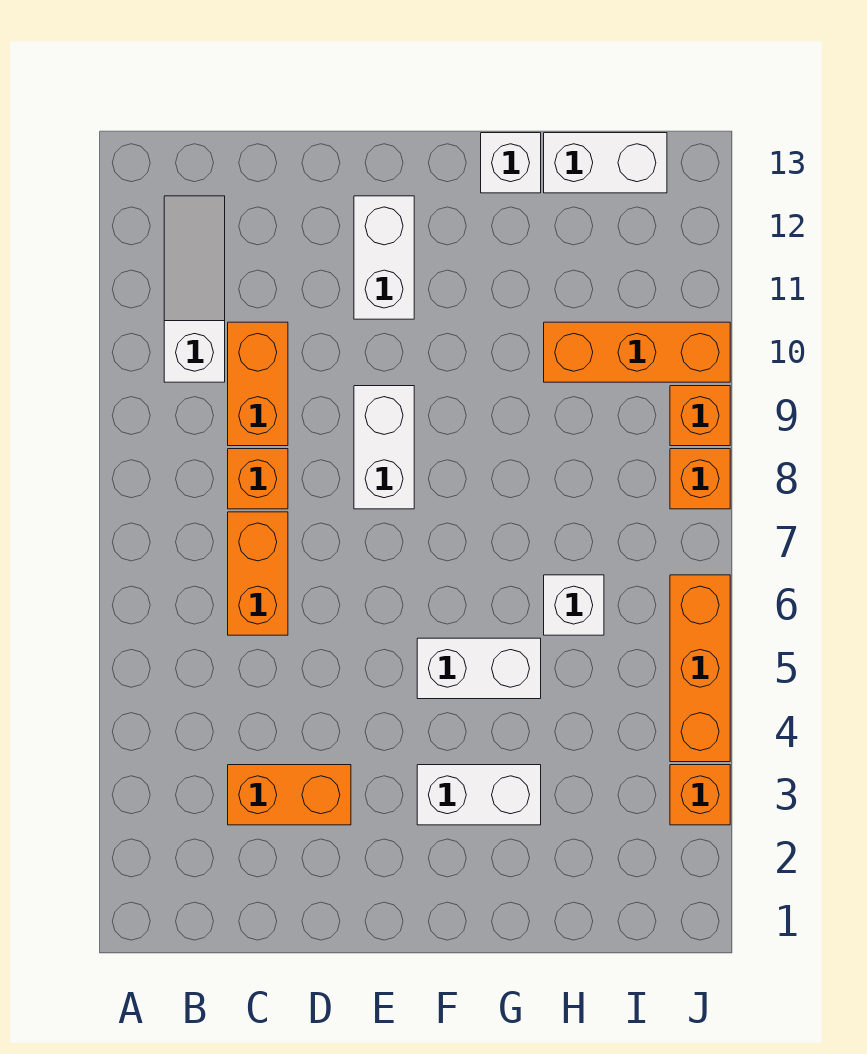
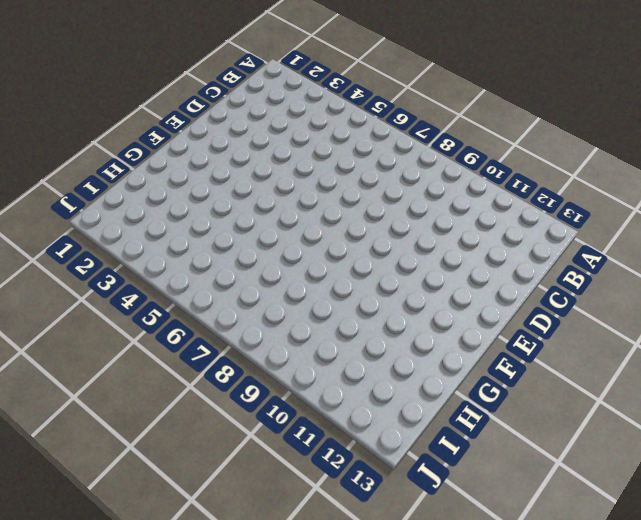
none -> white slope B10:B12 level 1 top 10
none -> orange brick C3:D3 level 1
none -> orange brick C6:C7 level 1

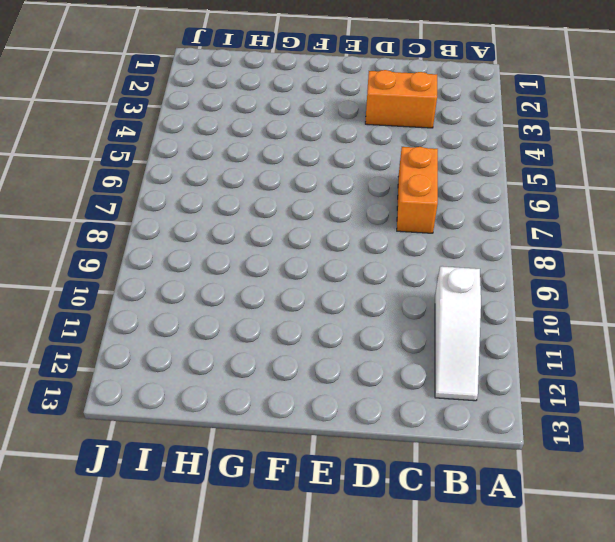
none -> orange brick C8 level 1
none -> orange brick C9:C10 level 1
none -> white brick E8:E9 level 1

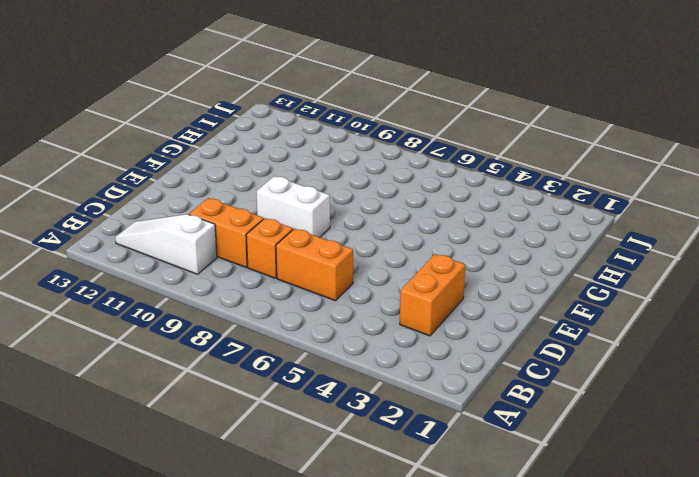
none -> white brick E11:E12 level 1
none -> white brick F3:G3 level 1
none -> white brick F5:G5 level 1

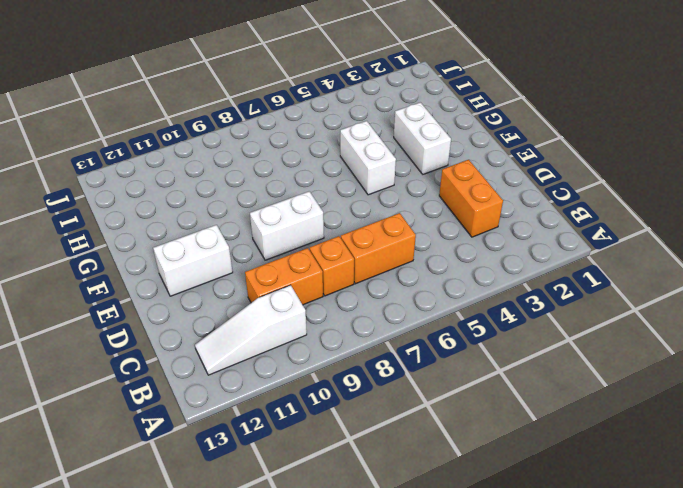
none -> white brick G13 level 1
none -> white brick H6 level 1
none -> orange brick H10:J10 level 1

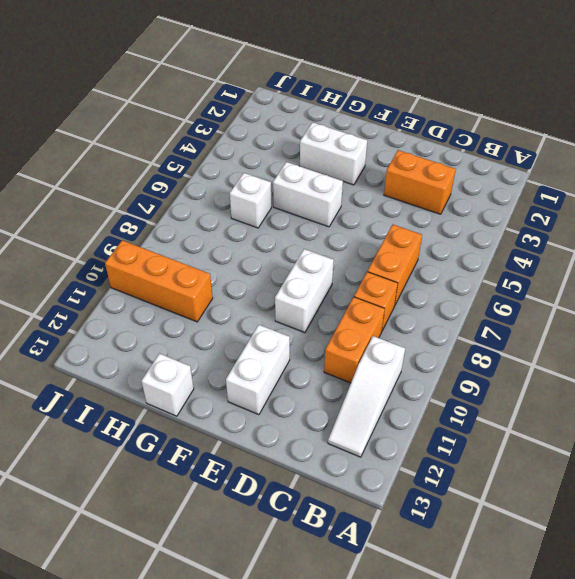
none -> white brick H13:I13 level 1
none -> orange brick J3 level 1
none -> orange brick J4:J6 level 1

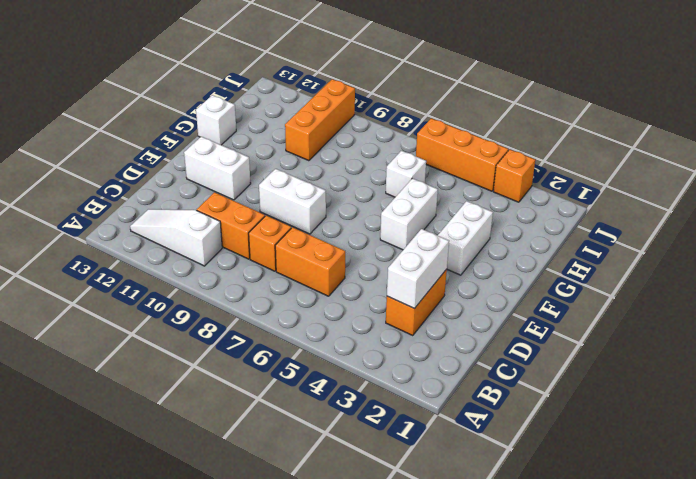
white brick C3:D3 level 2 -> white brick H13:I13 level 1
none -> orange brick J8 level 1
none -> orange brick J9 level 1

